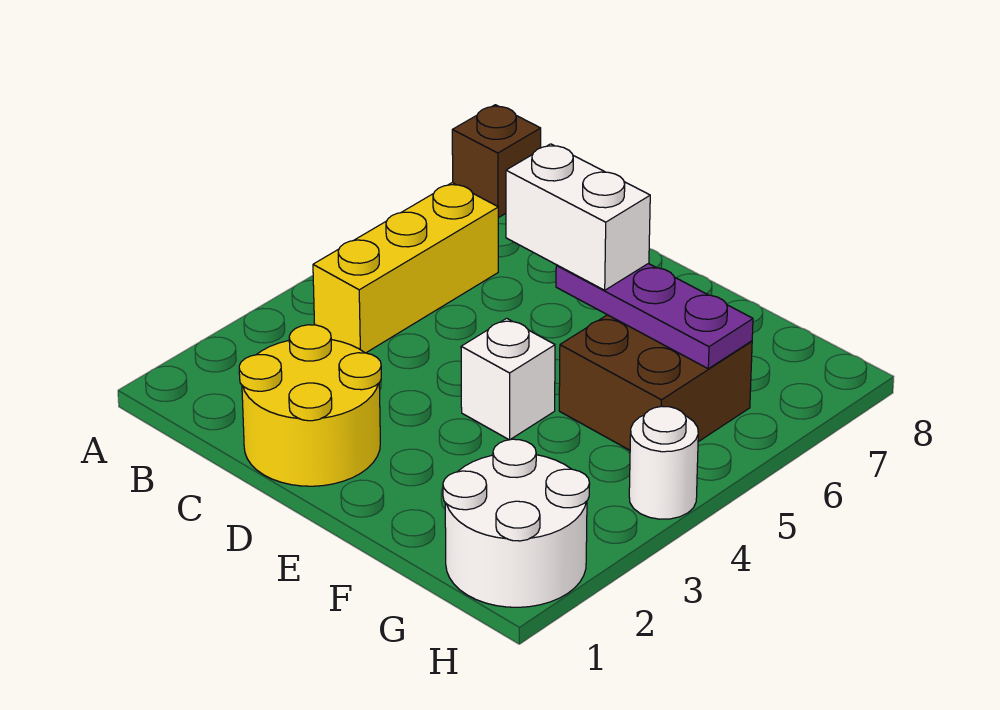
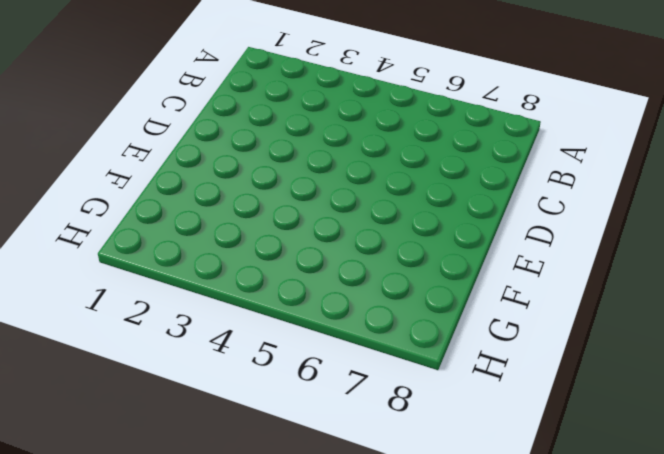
none -> brown brick A8 level 1
none -> yellow brick B4:B6 level 1

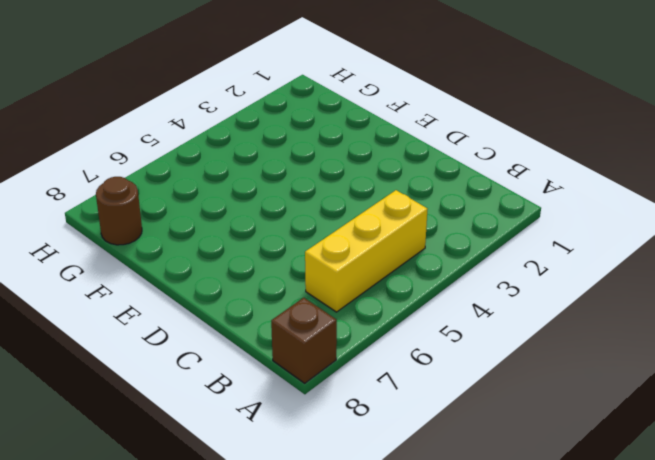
brown round brick G8 level 1 -> none
none -> yellow round brick C1:D2 level 1
none -> white brick E4 level 1

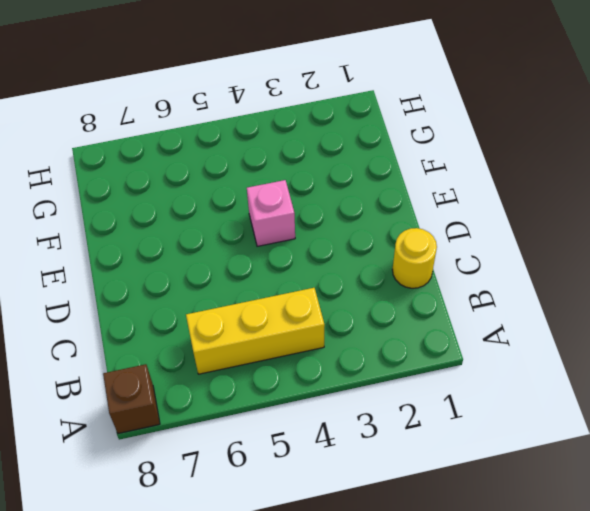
yellow round brick C1 level 1 -> yellow round brick C1:D2 level 1
pink brick E4 level 1 -> white brick E4 level 1
none -> brown brick F5:G6 level 1
none -> white round brick G1:H2 level 1

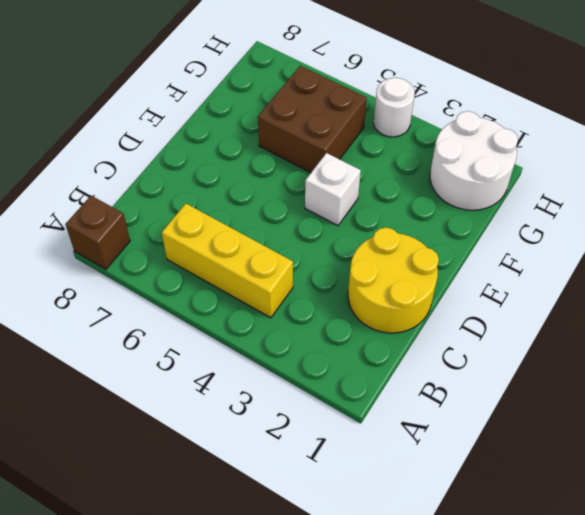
none -> purple plate E6:G6 level 2
none -> white brick D6:E6 level 3

